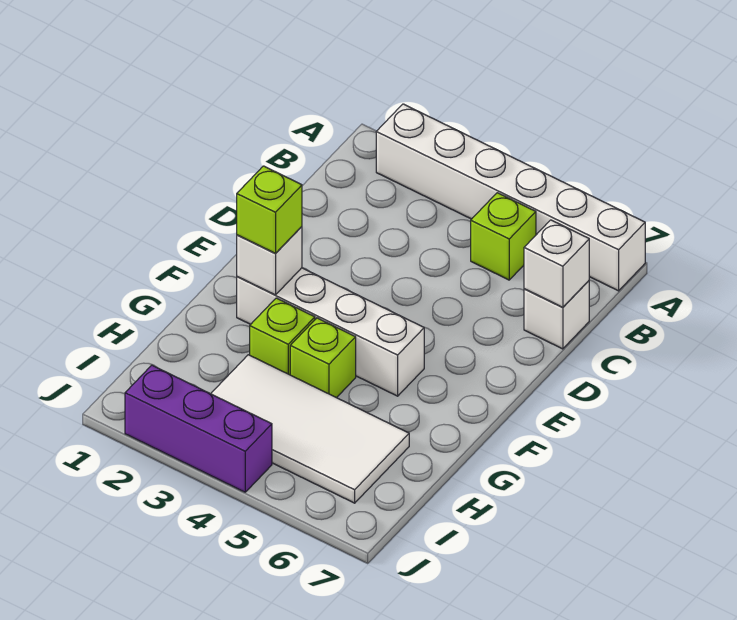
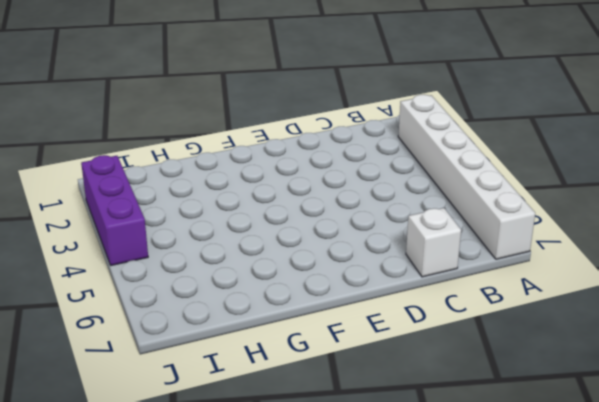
none -> lime brick B5 level 1
none -> white brick F2:F5 level 1

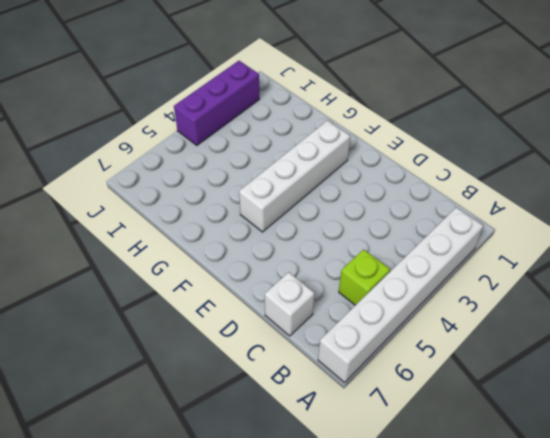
none -> lime brick G3 level 1
none -> lime brick G4 level 1

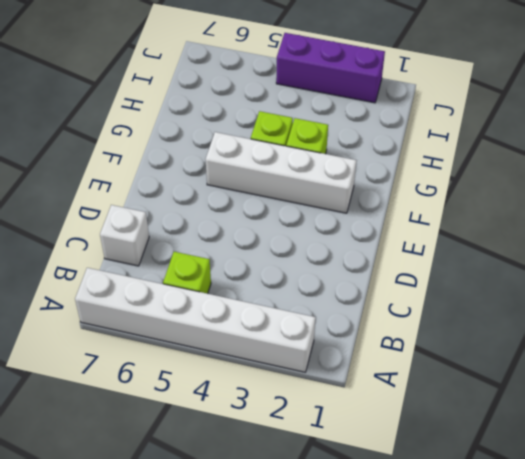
none -> white tile H3:I6 level 1
none -> white brick C7 level 2

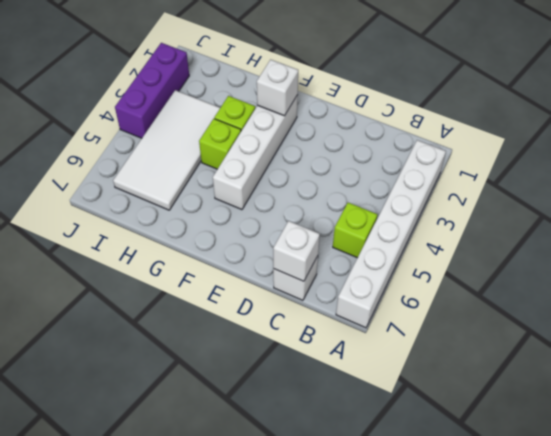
none -> lime brick F2 level 3

